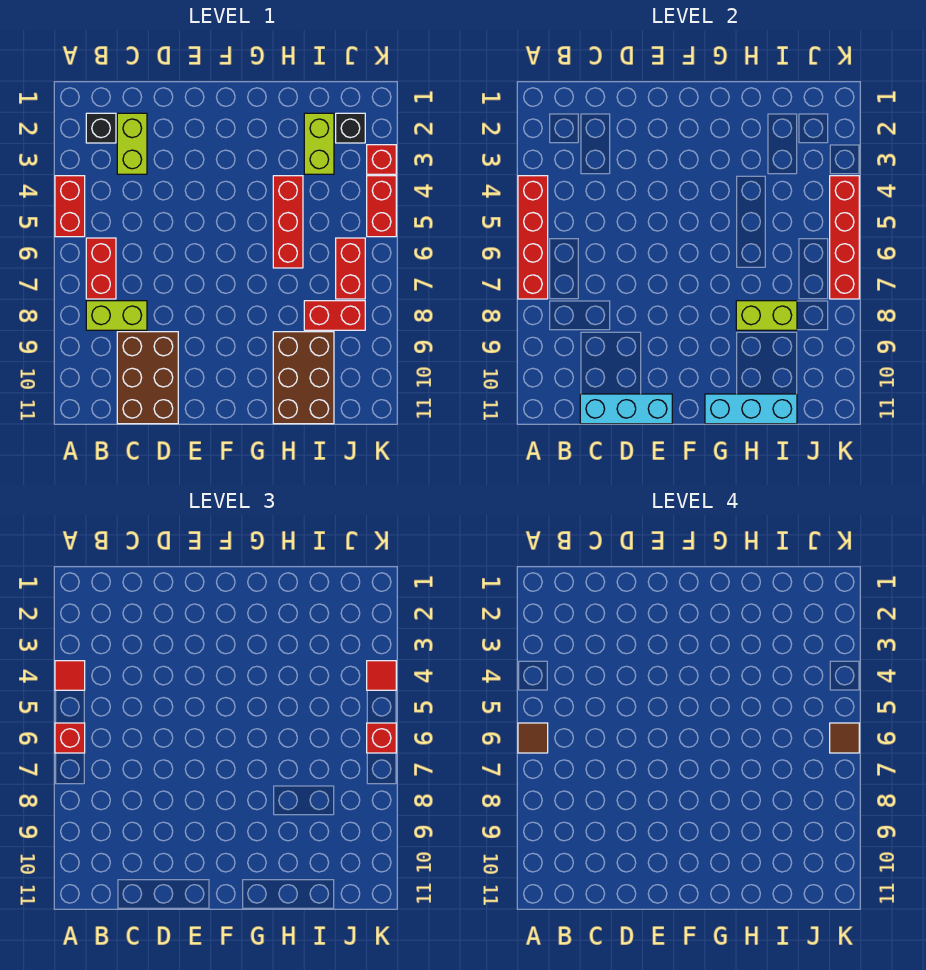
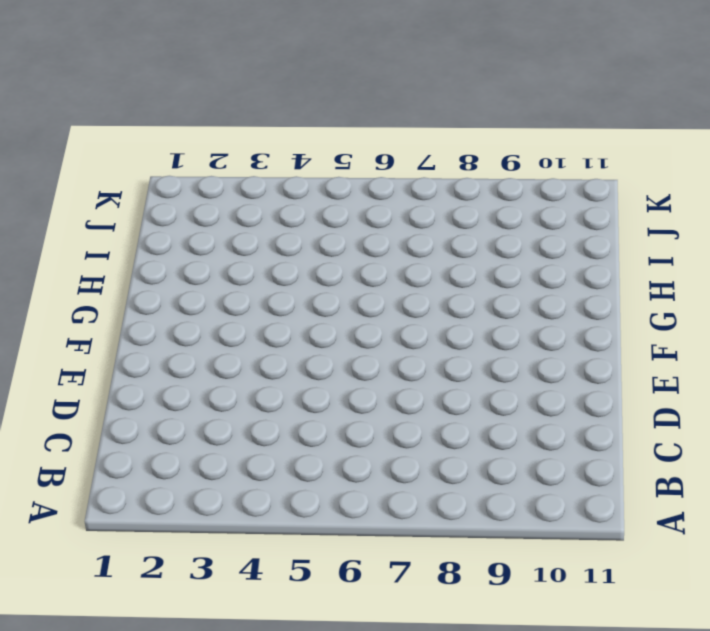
none -> red brick A4:A5 level 1
none -> black brick B2 level 1
none -> red brick B6:B7 level 1

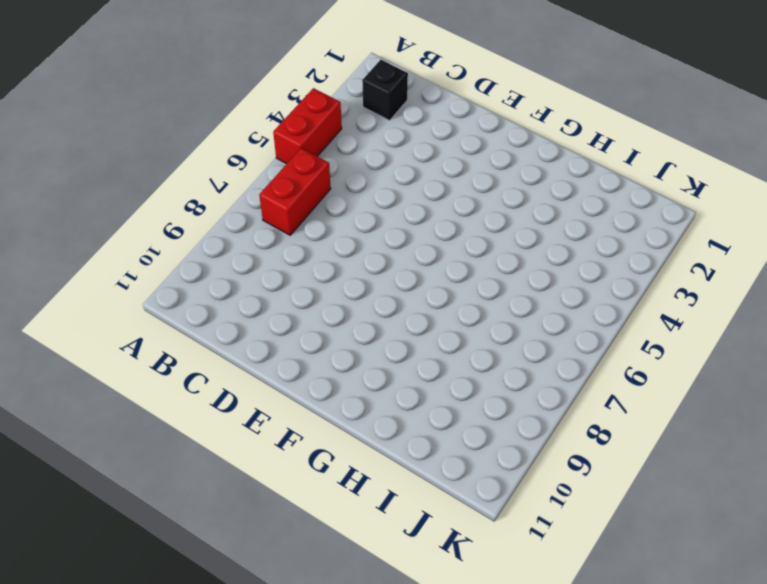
none -> lime brick B8:C8 level 1
none -> lime brick C2:C3 level 1
none -> brown brick C9:D11 level 1

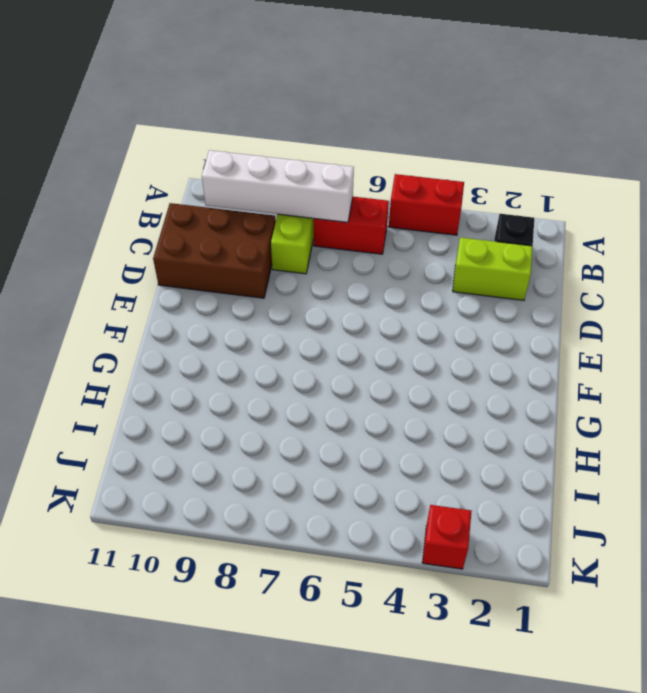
white brick B7:B10 level 2 -> none
none -> red brick H4:H6 level 1
none -> brown brick H9:I11 level 1
none -> lime brick I2:I3 level 1

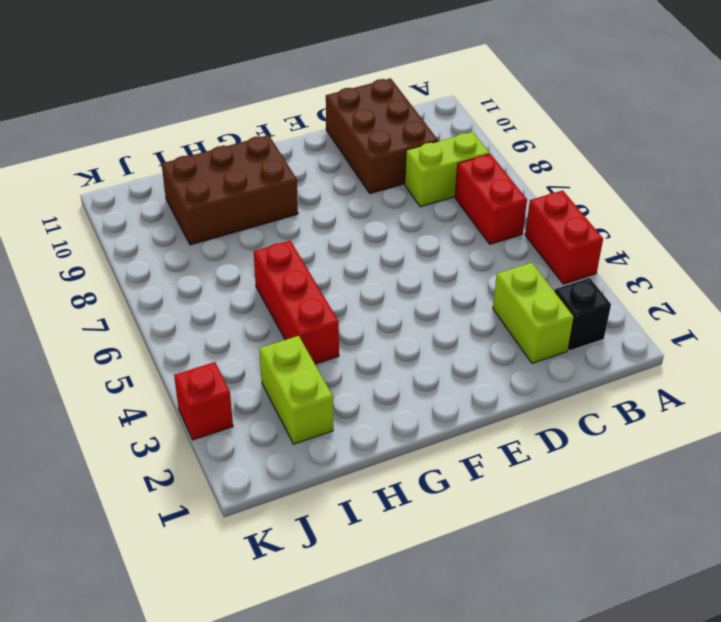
brown brick G9:I10 level 1 -> brown brick H9:I11 level 1
none -> red brick I8:J8 level 1
none -> black brick J2 level 1
none -> red brick J6:J7 level 1

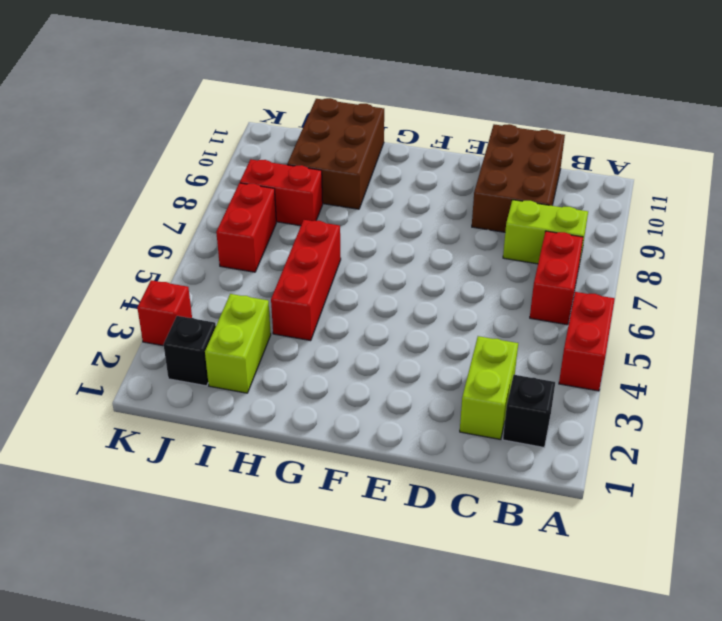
none -> red brick K4:K5 level 1
none -> red brick A4:A7 level 2
none -> cyan brick C11:E11 level 2

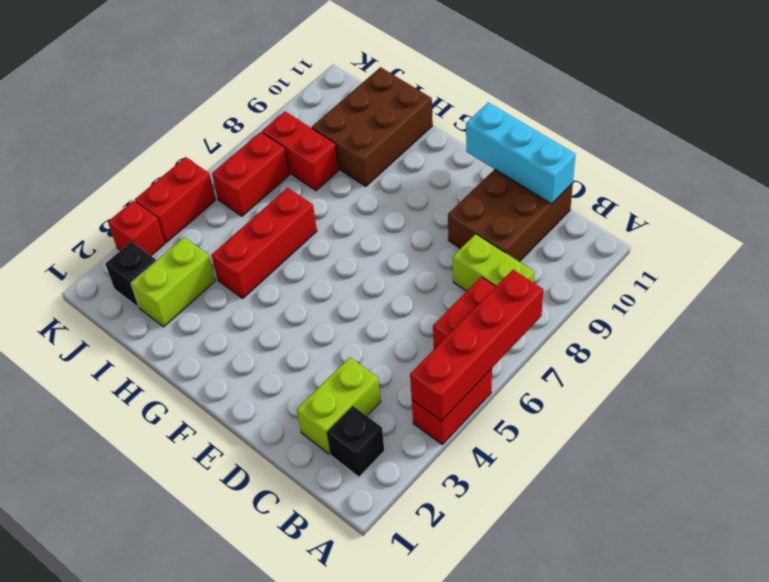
none -> cyan brick G11:I11 level 2
none -> lime brick H8:I8 level 2
none -> red brick K4:K7 level 2

